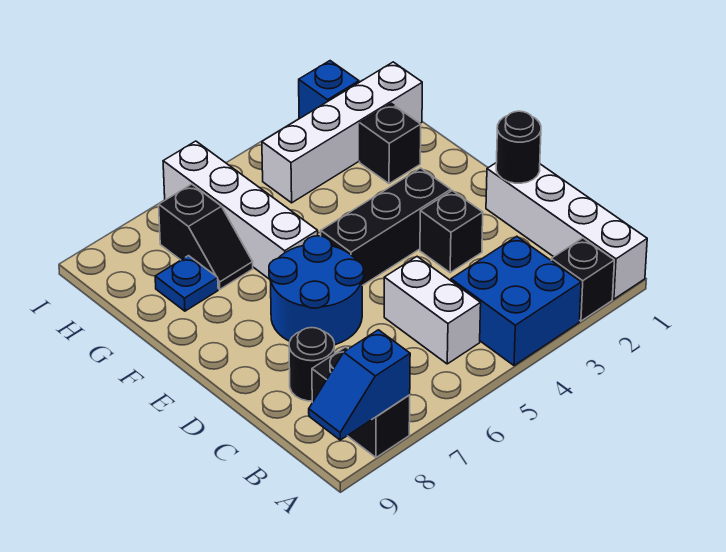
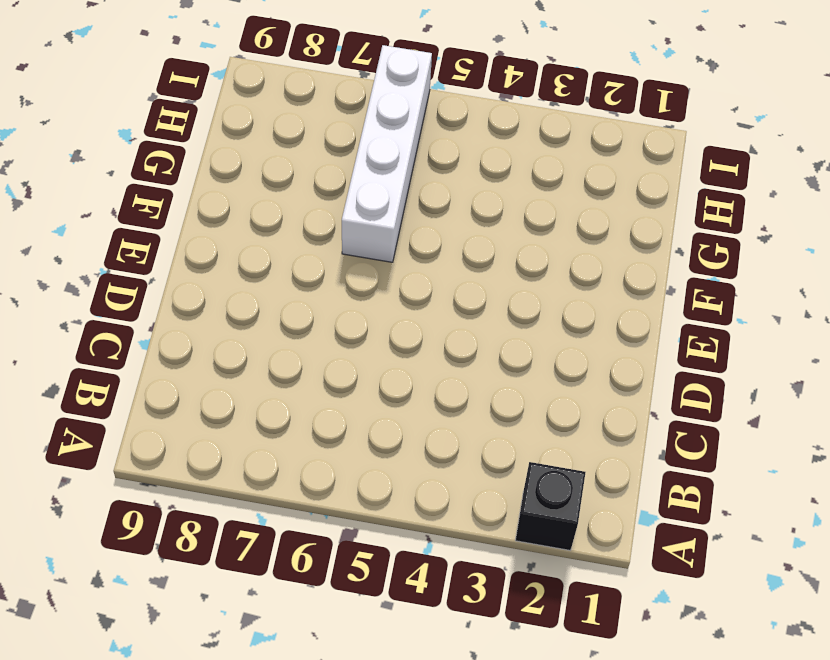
none -> white brick A1:D1 level 1
none -> blue brick A3:B4 level 1
none -> black brick A8:B8 level 1

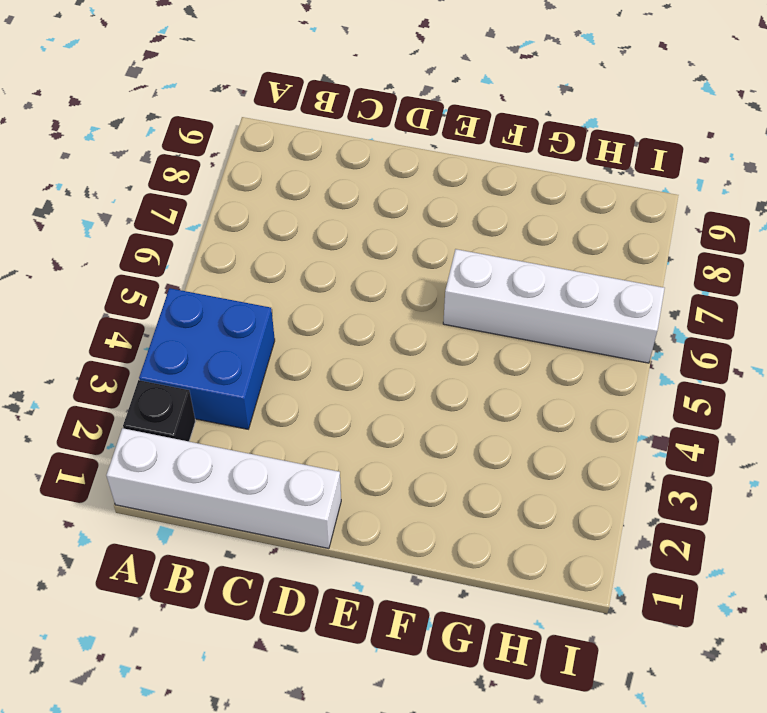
none -> black brick A8:B8 level 1
none -> white brick B5:C5 level 1
none -> black round brick C8 level 1

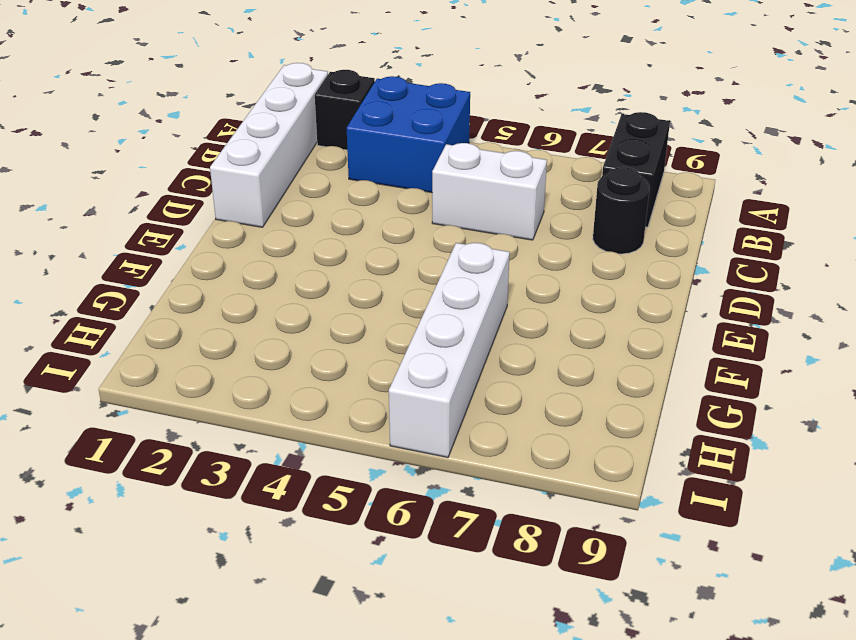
white brick C5:C6 level 1 -> white brick B5:C5 level 1
none -> black brick D3 level 1
none -> blue round brick D6:E7 level 1
none -> black brick E3:E5 level 1

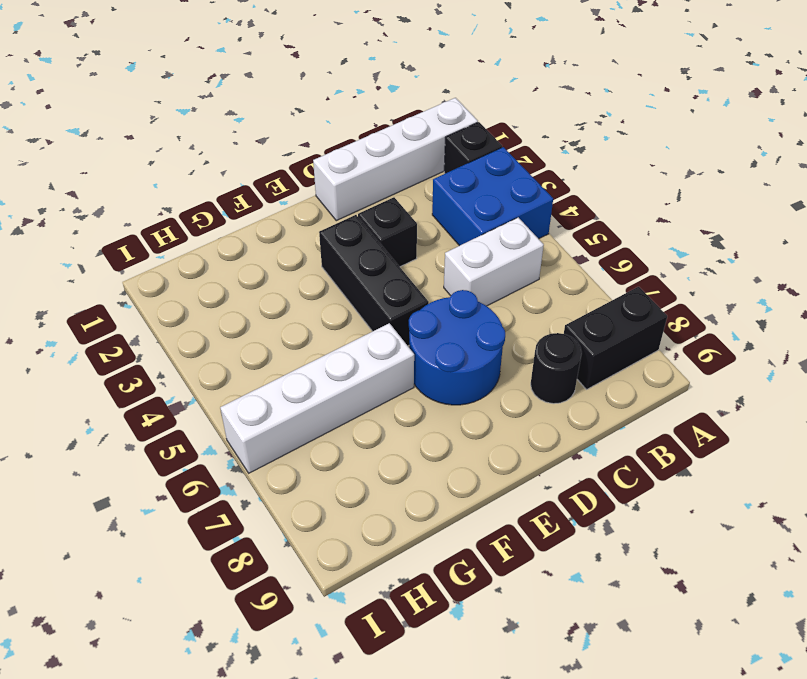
none -> black brick G2 level 1
none -> black slope G7:H7 level 1 top H
none -> blue plate G8 level 1

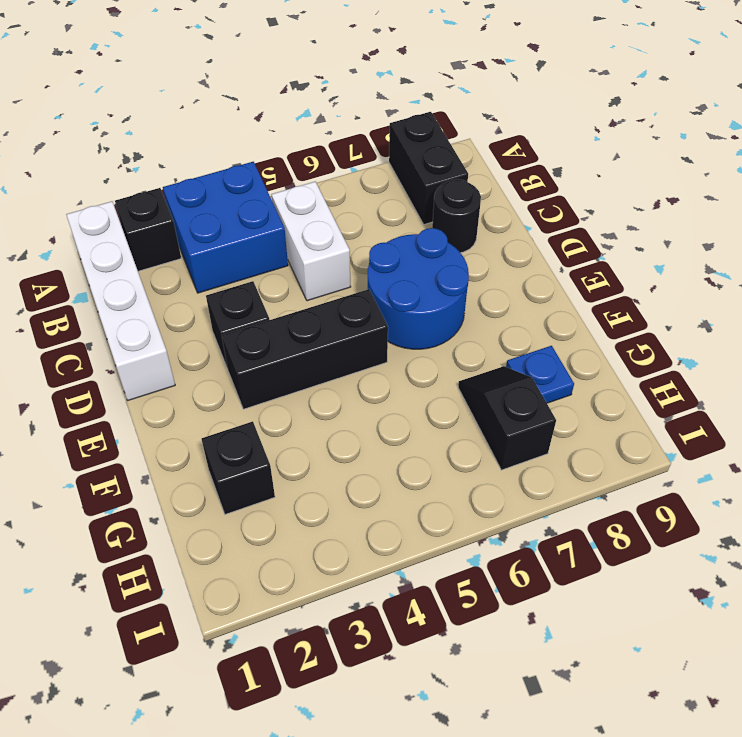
none -> white brick F6:I6 level 1
none -> white brick H1:H4 level 1
none -> blue brick I2 level 1

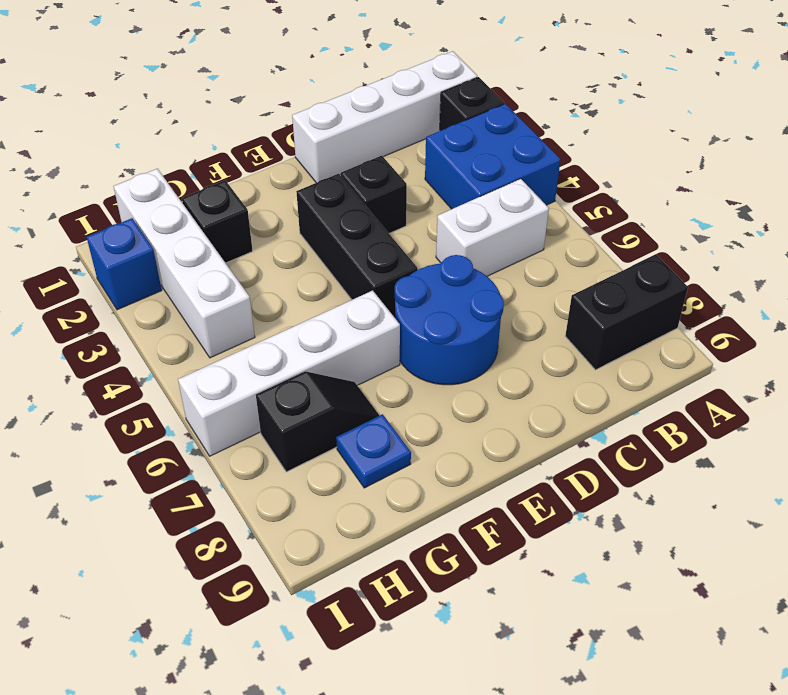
none -> black round brick C8 level 1
none -> blue slope A8:A9 level 2 top 8
none -> black round brick D1 level 2

